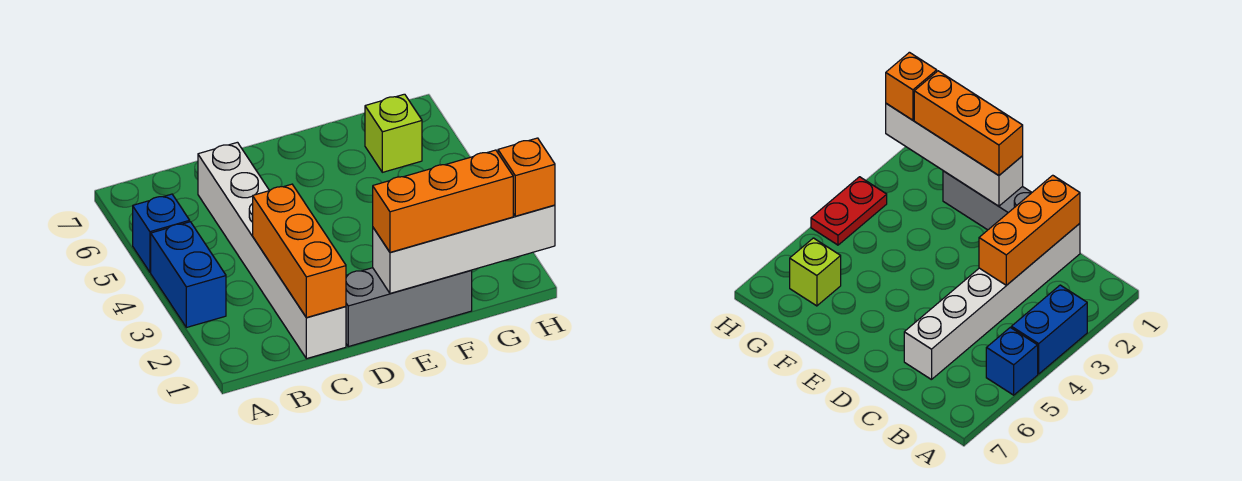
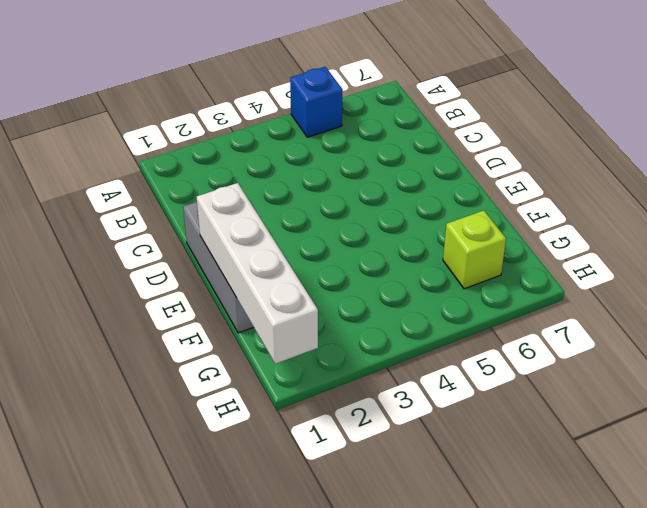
none -> blue brick A3:A4 level 1
none -> white brick C1:C6 level 1

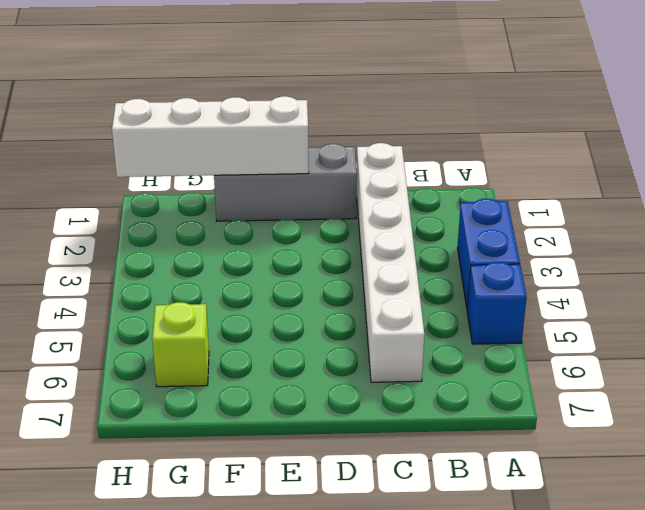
none -> red plate H3:H4 level 1
none -> orange brick C1:C3 level 2

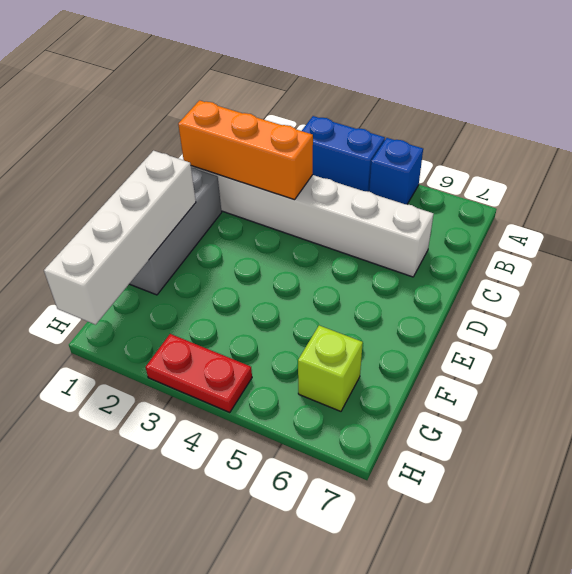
none -> orange brick E1:G1 level 3
none -> orange brick H1 level 3

